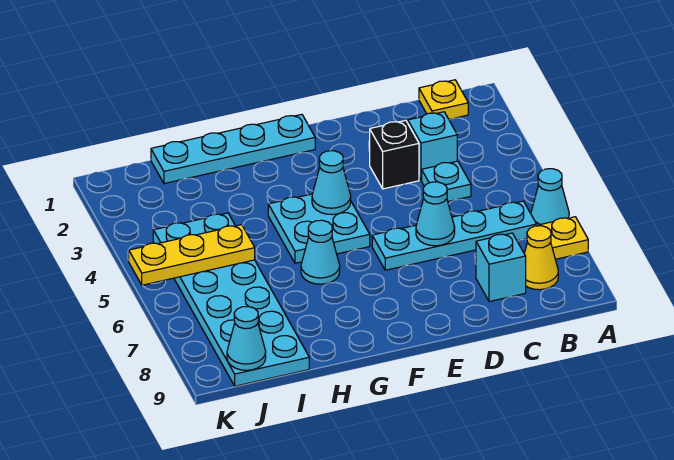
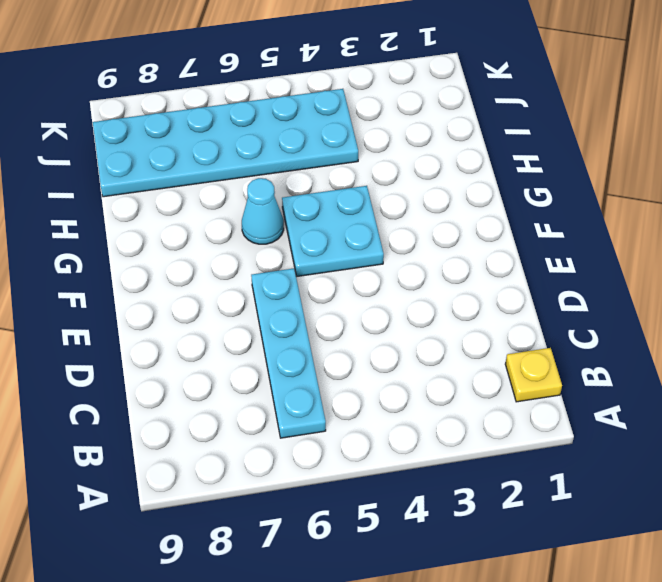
none -> cyan cone A6 level 1
none -> yellow plate A7 level 1
none -> yellow cone B8 level 1

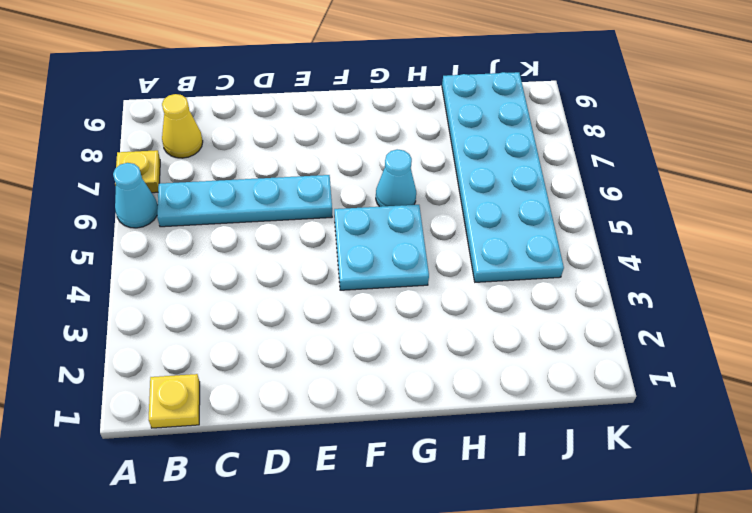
none -> cyan brick C3 level 1
none -> cyan plate C4 level 1
none -> cyan brick C8 level 1

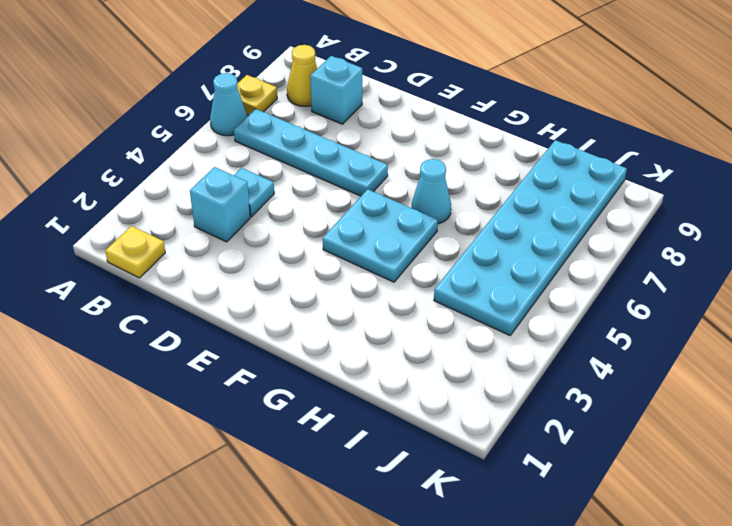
none -> black brick D3 level 1
none -> cyan plate F1:I1 level 1
none -> cyan cone D6 level 2

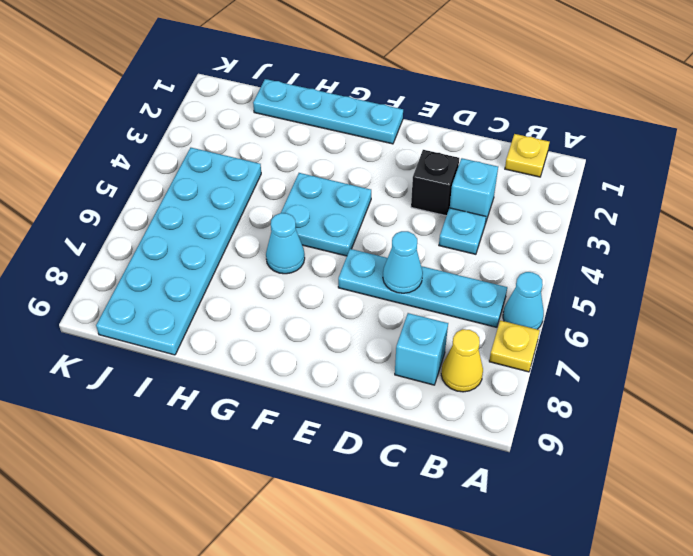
none -> cyan cone F4 level 2
none -> yellow plate I5:K5 level 2
none -> cyan cone J9 level 2

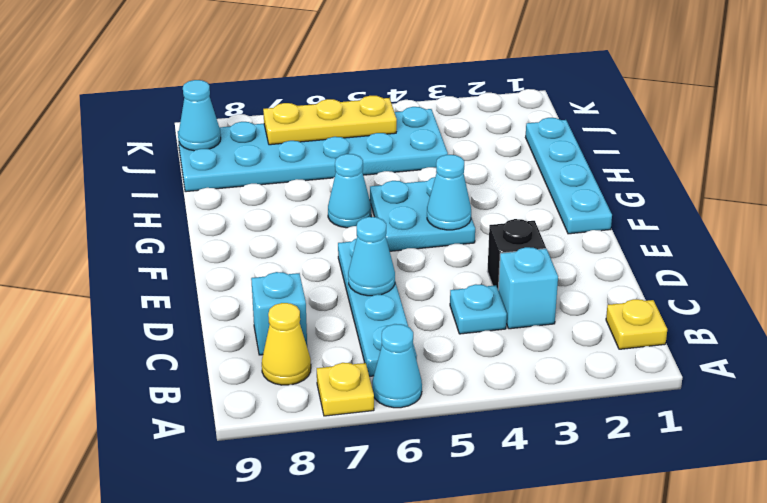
yellow plate J5:J7 level 2 -> yellow plate I5:K5 level 2

